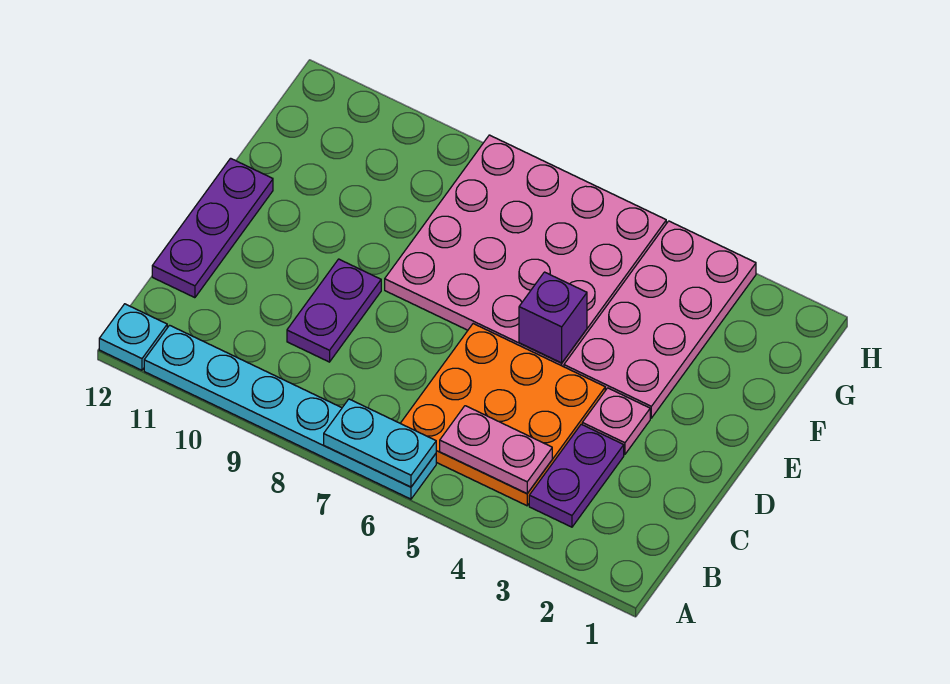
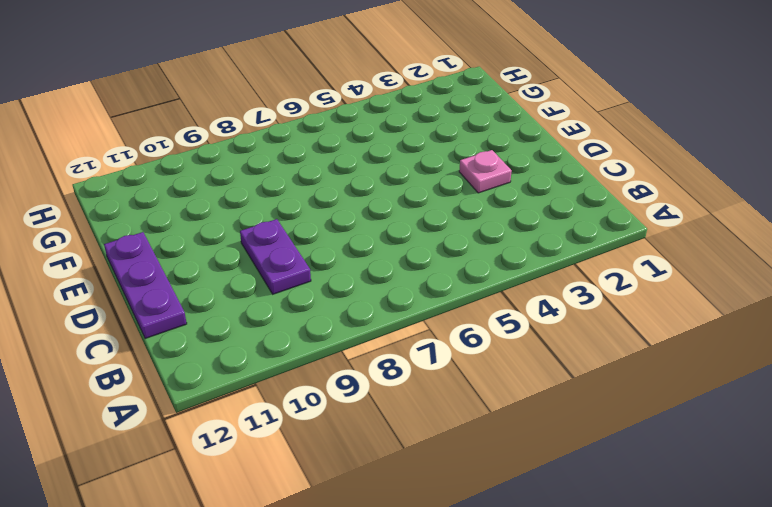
none -> cyan plate A6:A11 level 1
none -> cyan plate A12 level 1
none -> purple plate B3:C3 level 1

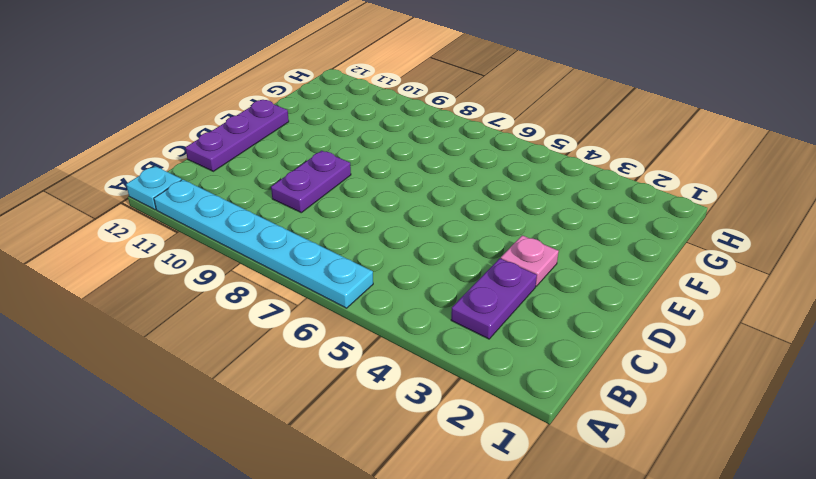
none -> orange plate B4:D6 level 1
none -> pink plate E3:H4 level 1
none -> pink plate E5:H8 level 1

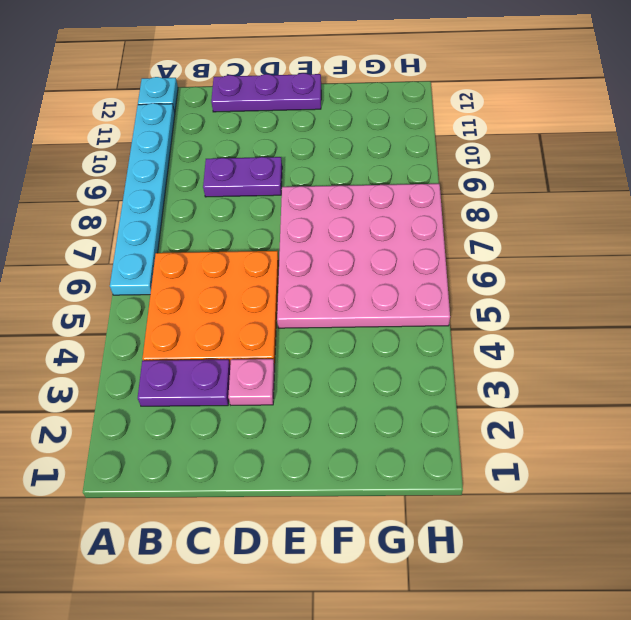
none -> pink plate E3:H4 level 1
none -> cyan plate A6:A7 level 2
none -> pink plate B4:B5 level 2

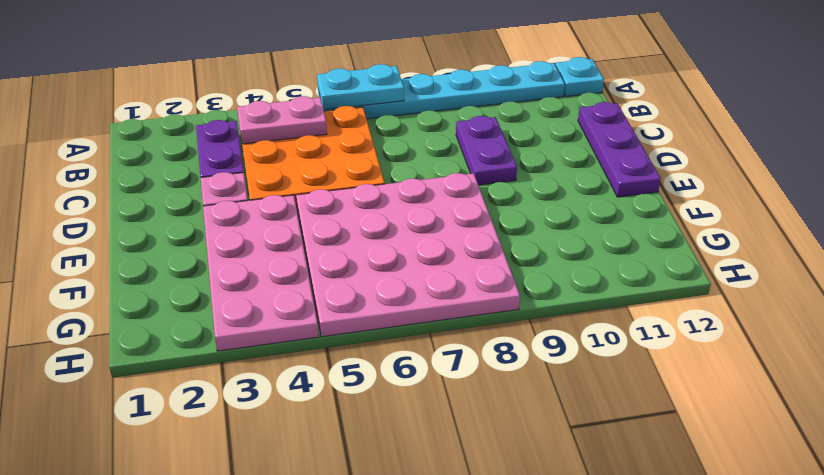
none -> purple brick E5 level 2

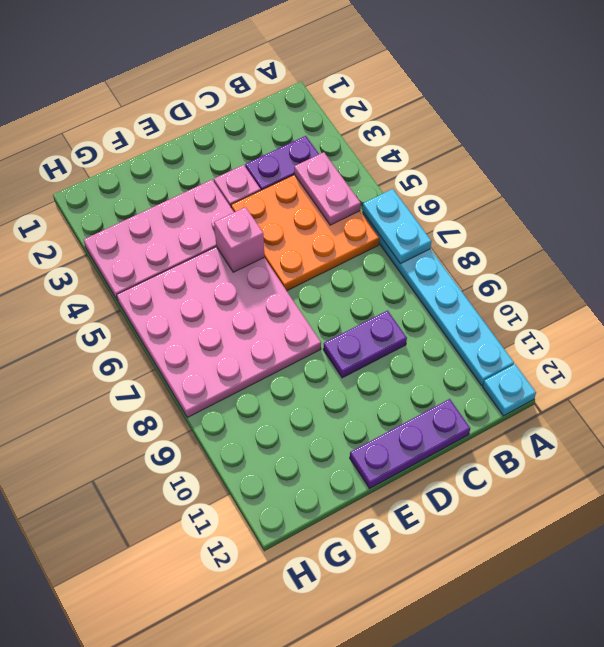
pink brick E5 level 2 -> purple brick E5 level 2

